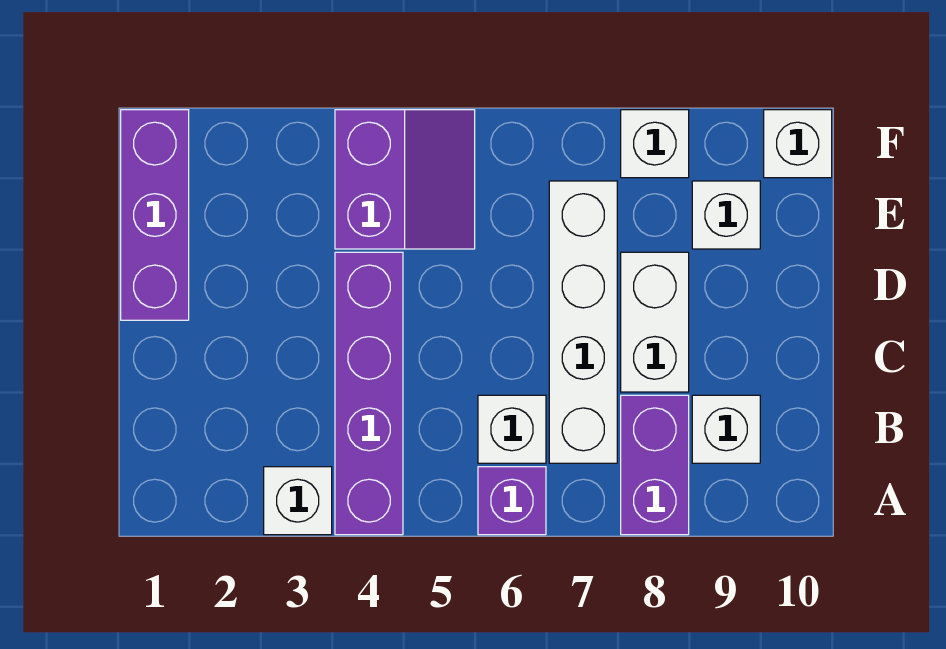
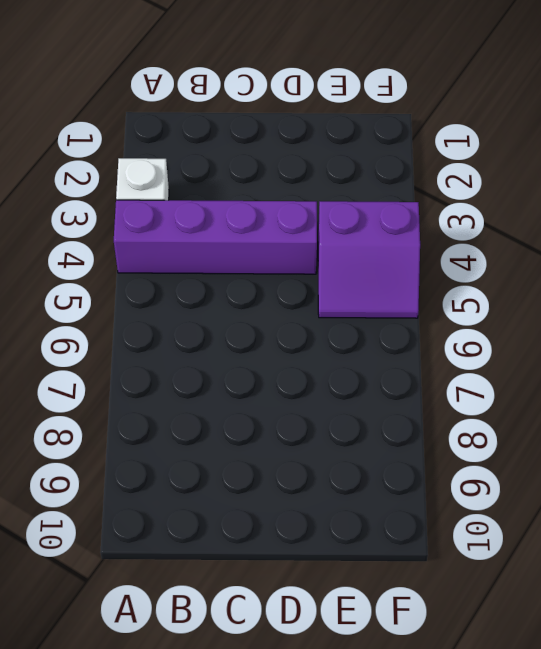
none -> purple brick A6 level 1
none -> purple brick A8:B8 level 1
none -> white brick B6 level 1

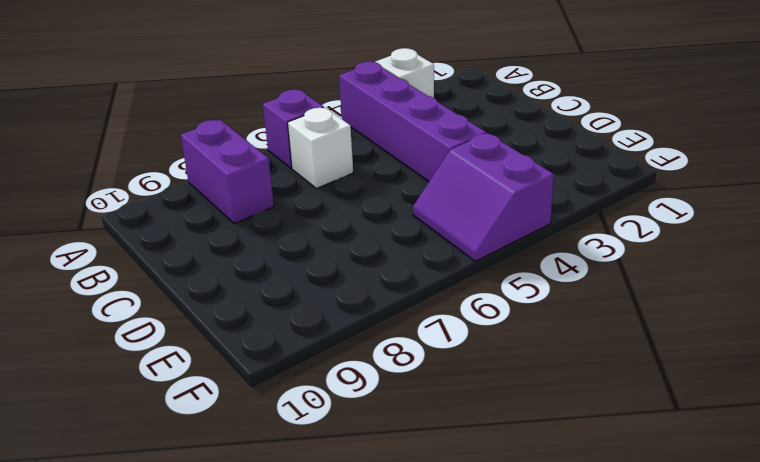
none -> white brick B7:E7 level 1
none -> white brick B9 level 1
none -> white brick C8:D8 level 1

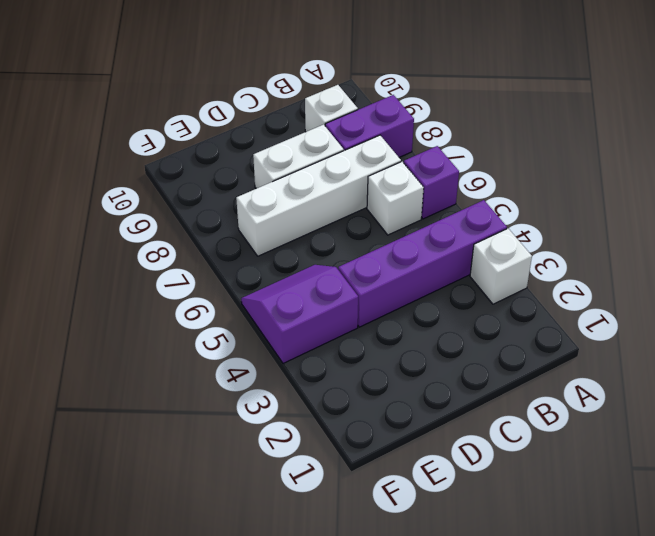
none -> purple brick D1:F1 level 1
none -> white brick E9 level 1
none -> white brick F8 level 1

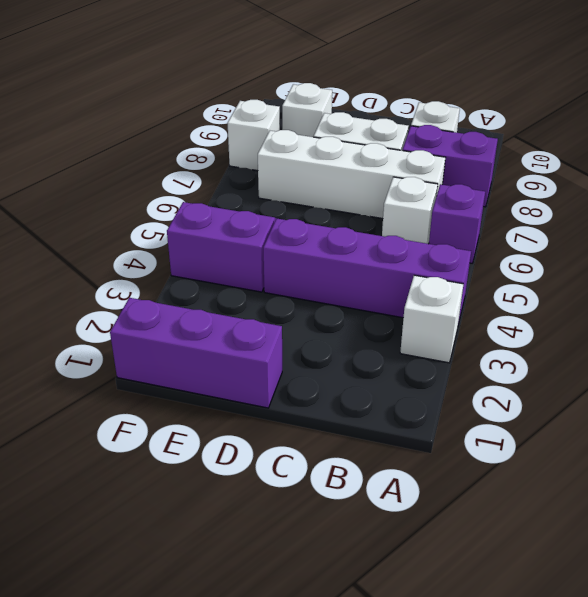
none -> white brick F10 level 1

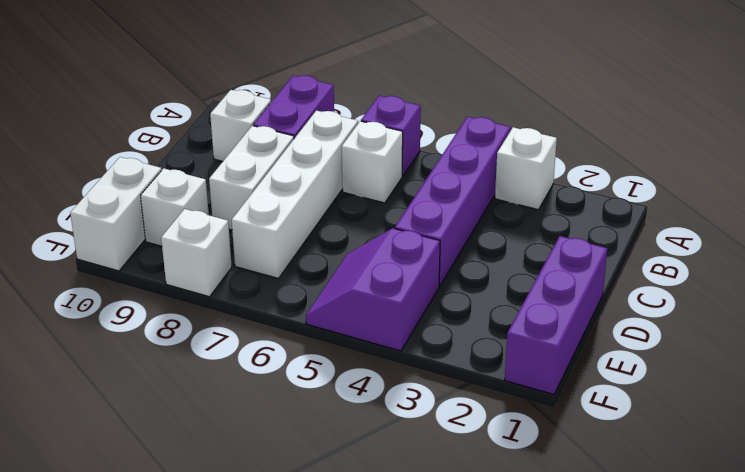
white brick E10:F10 level 1 -> white brick F10 level 1

